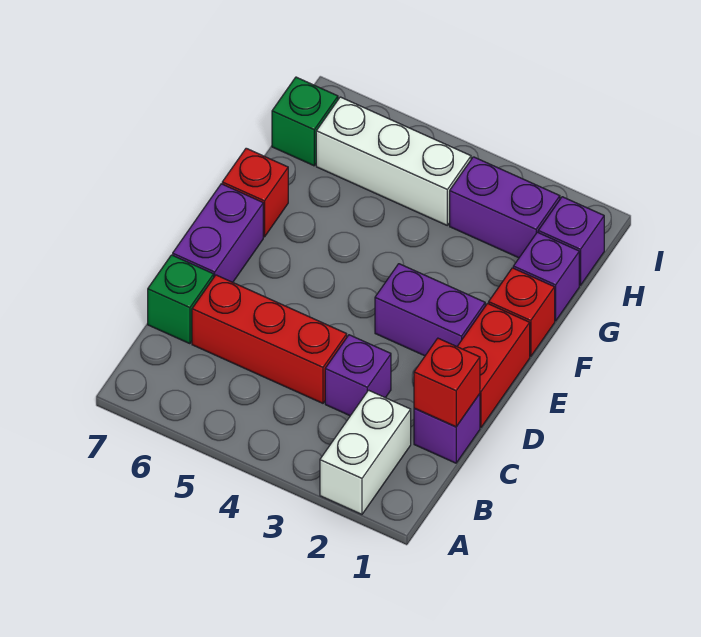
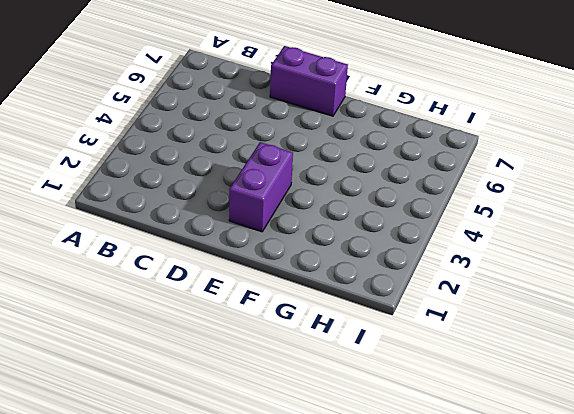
none -> white brick A2:B2 level 1
none -> purple brick C1 level 1
none -> purple brick C3 level 1

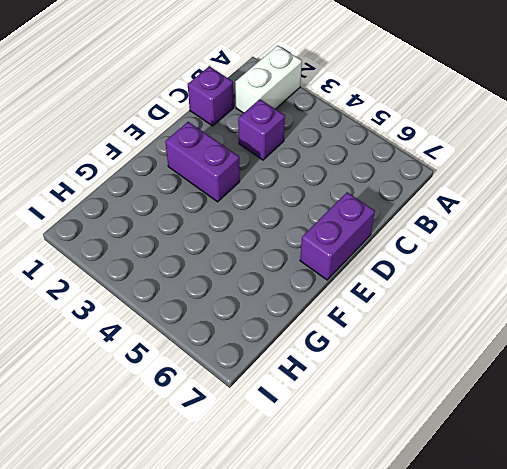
none -> red brick C4:C6 level 1
none -> green brick C7 level 1
none -> red brick D1:E1 level 1

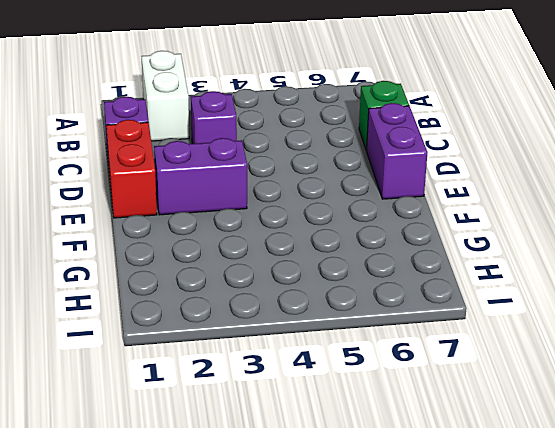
none -> red brick C4:C6 level 1
none -> red brick F1 level 1
none -> red brick F7 level 1

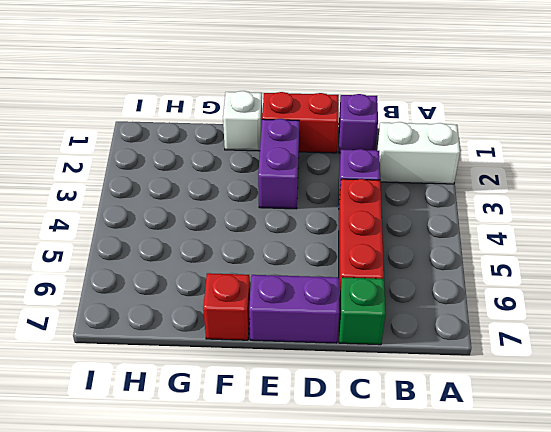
white brick F1 level 1 -> red brick F1 level 1
none -> purple brick G1 level 1
none -> purple brick H1 level 1
none -> purple brick H2:H3 level 1

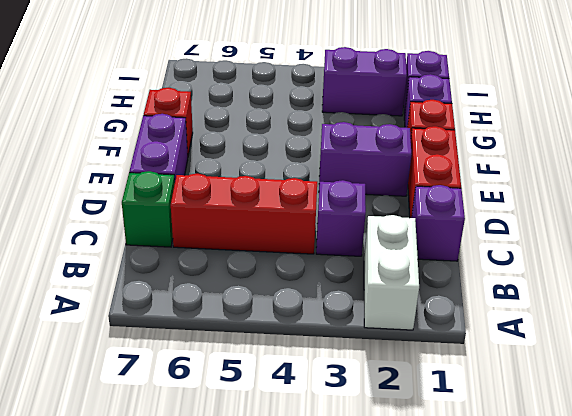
none -> white brick H4:H6 level 1
none -> green brick H7 level 1
none -> red brick C1 level 2

